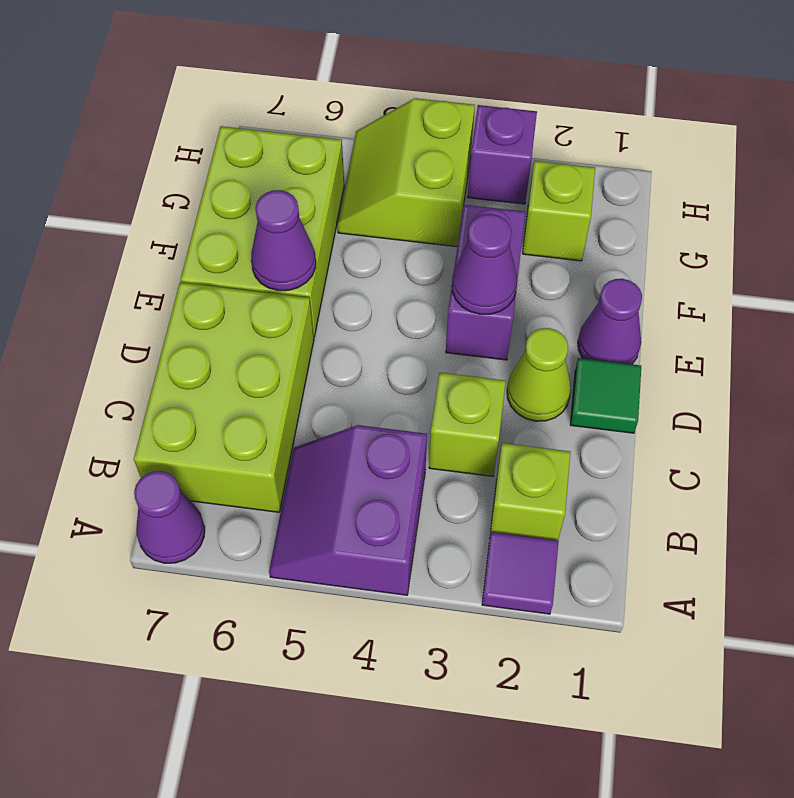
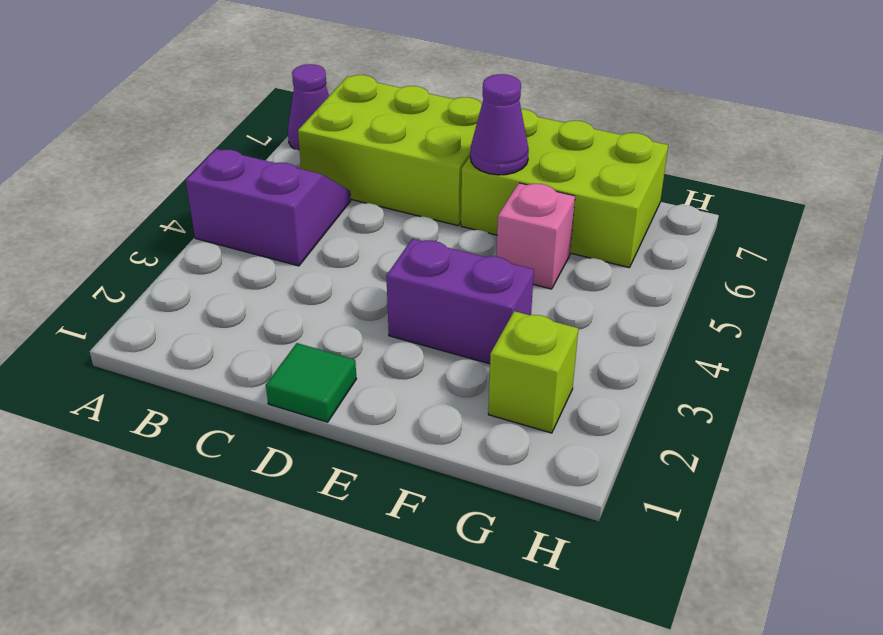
pink brick F5 level 1 -> none
none -> purple tile A2 level 1
none -> lime brick B2 level 1
none -> lime brick C3 level 1

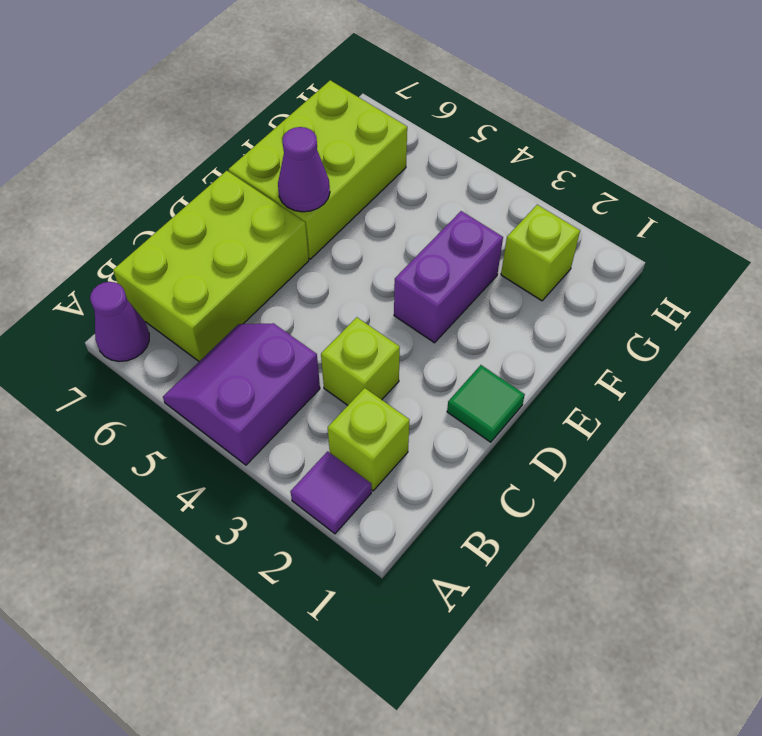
none -> lime cone D2 level 1
none -> purple cone E1 level 1
none -> lime slope G4:H5 level 1 top 4

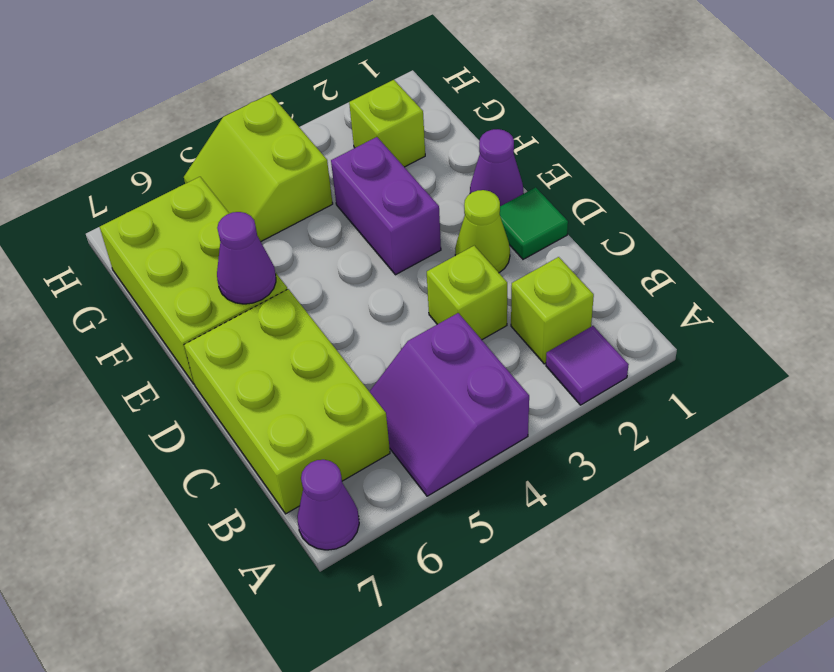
none -> purple brick H3 level 1
none -> purple cone E3 level 2

